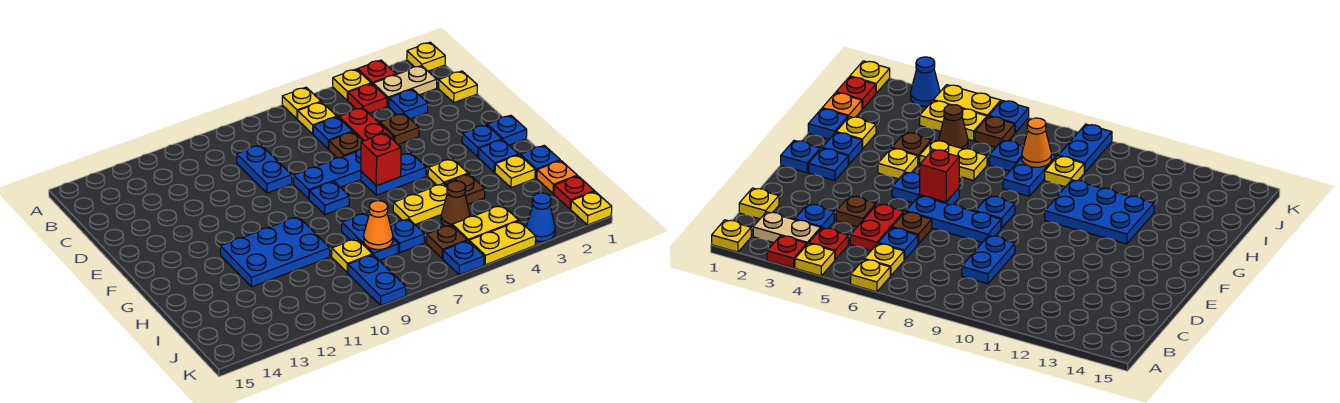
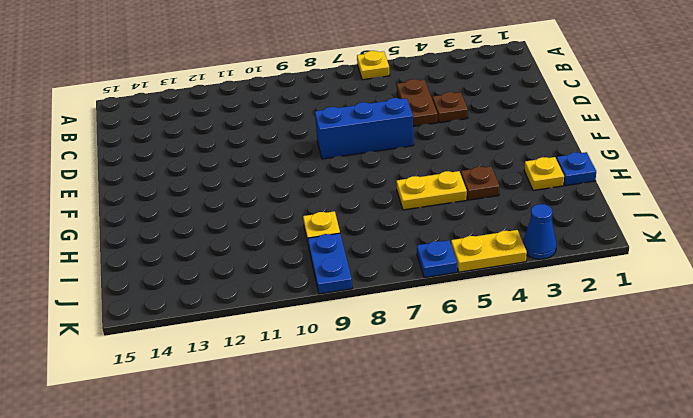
brown plate C5:D5 level 1 -> red plate C5:D5 level 1
blue brick E6:E8 level 1 -> blue plate E6:E8 level 1
none -> yellow plate A1 level 1
none -> red plate A3 level 1
none -> yellow plate A4 level 1
none -> tan plate B2:B3 level 1

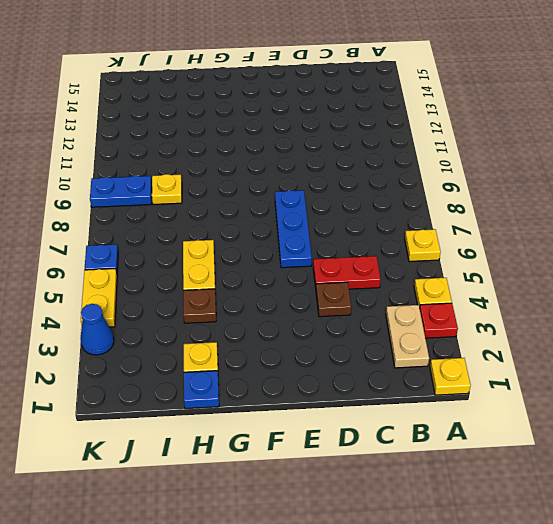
none -> red plate B4 level 1
none -> yellow plate B6 level 1
none -> yellow plate C1 level 1
none -> blue plate C3 level 1

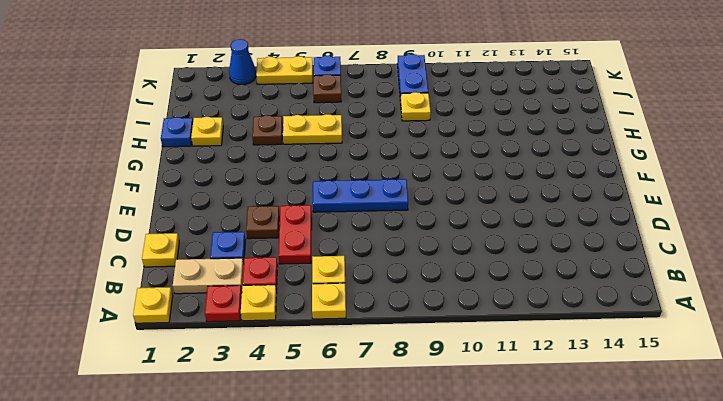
none -> blue plate C6 level 1
none -> blue plate C9:D9 level 1
none -> brown plate D6 level 1
none -> blue plate F1 level 1

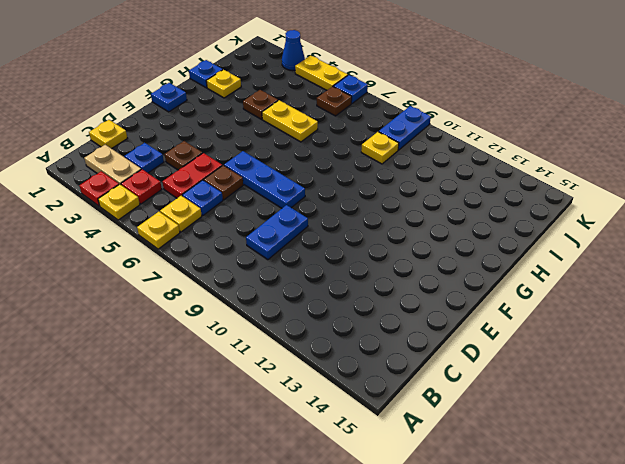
none -> yellow plate A1 level 1
none -> blue plate F2 level 1
none -> blue plate F5:F6 level 1
none -> blue plate F8 level 1

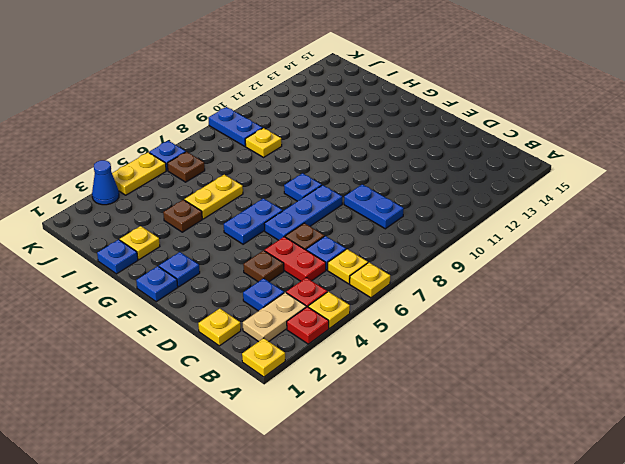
none -> blue plate G2 level 1
none -> yellow plate G4 level 1
none -> blue plate G10:H12 level 1
none -> blue plate H8:I8 level 1

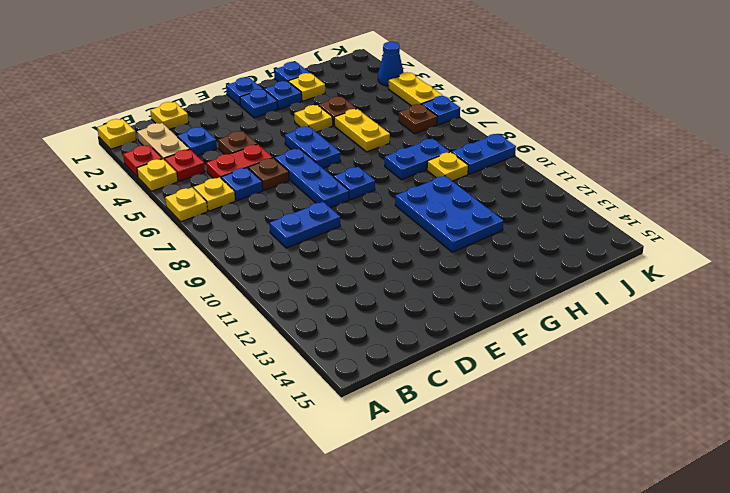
none -> orange plate I1 level 1
none -> brown cone I5 level 1
none -> blue plate I7 level 1
none -> red plate J1 level 1

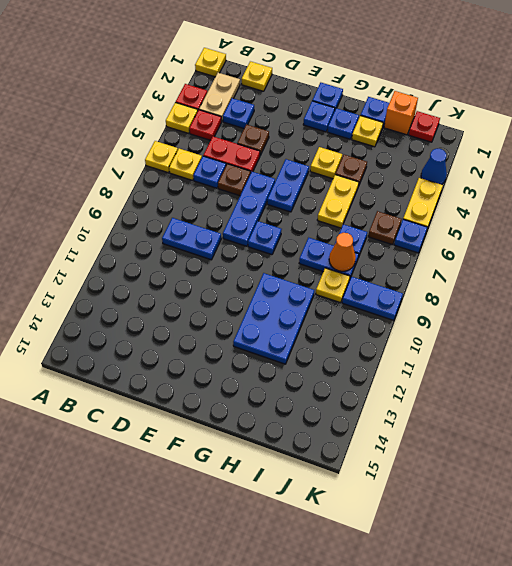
orange brick I1 level 1 -> orange plate I1 level 1
none -> brown cone I5 level 1
none -> yellow plate J4:J5 level 1
none -> yellow plate K1 level 1
none -> red brick F6 level 2

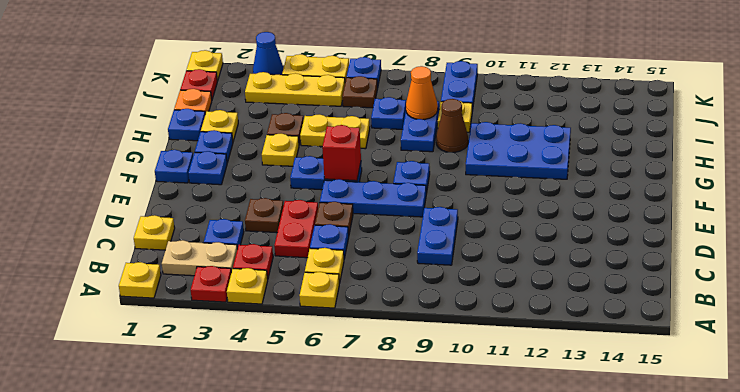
brown cone H9 level 1 -> brown cone I5 level 1
yellow plate J3:J5 level 1 -> yellow plate J4:J5 level 1

